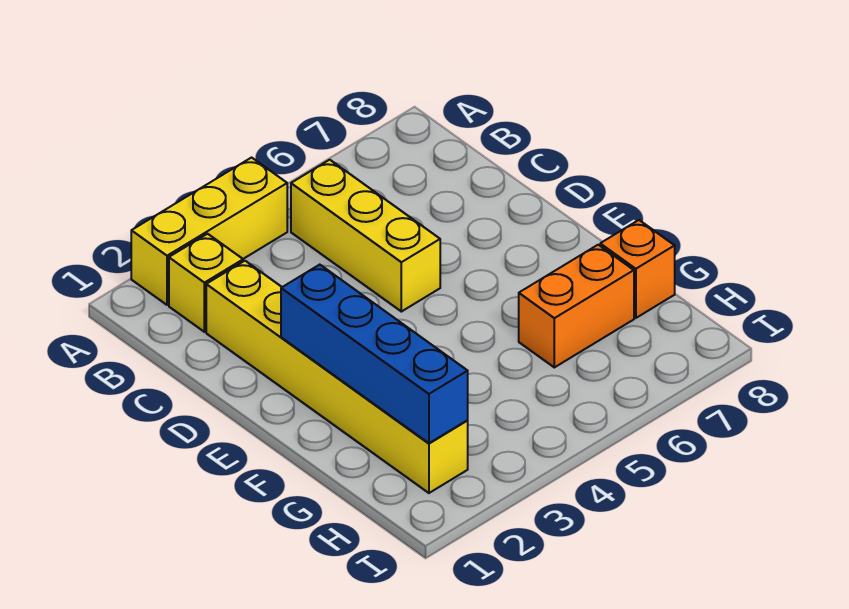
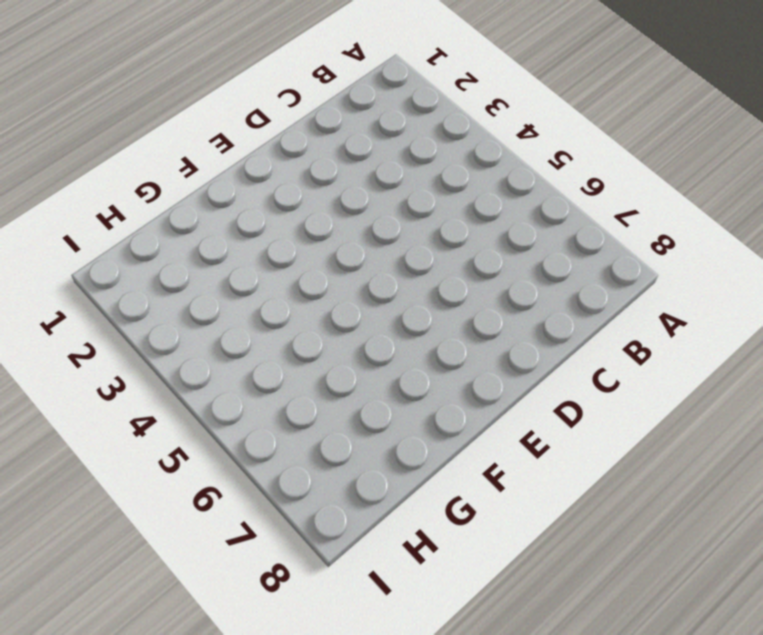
none -> yellow brick A2:A4 level 1
none -> yellow brick B2 level 1

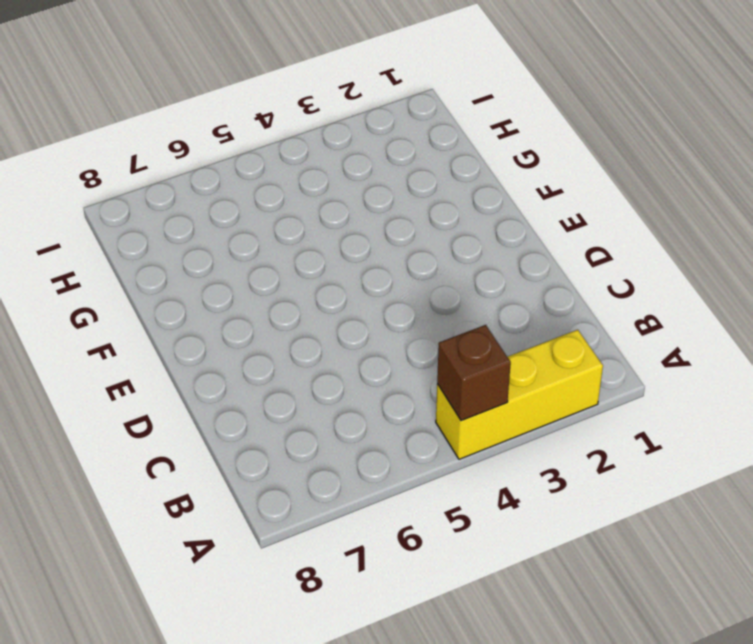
brown brick A4 level 2 -> none
none -> yellow brick B2 level 1
none -> yellow brick B5:D5 level 1

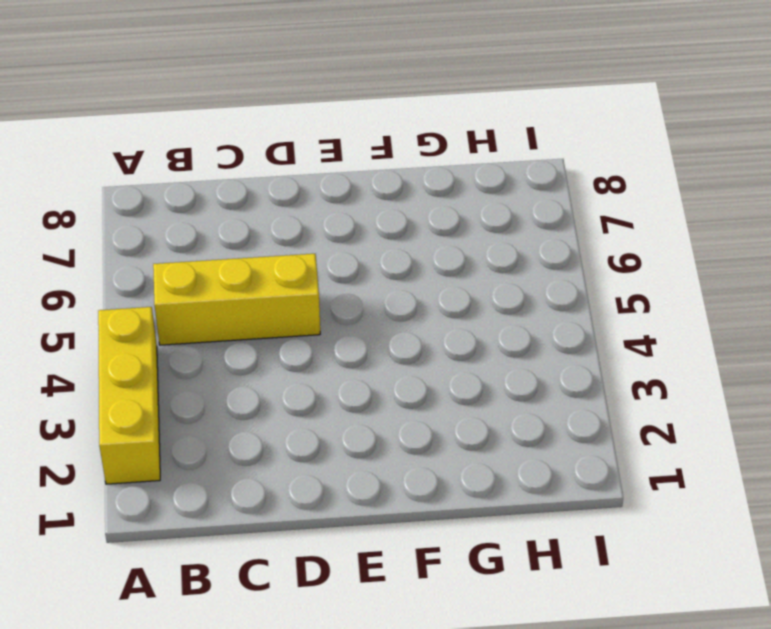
none -> yellow brick B2 level 1
none -> yellow brick C2:H2 level 1

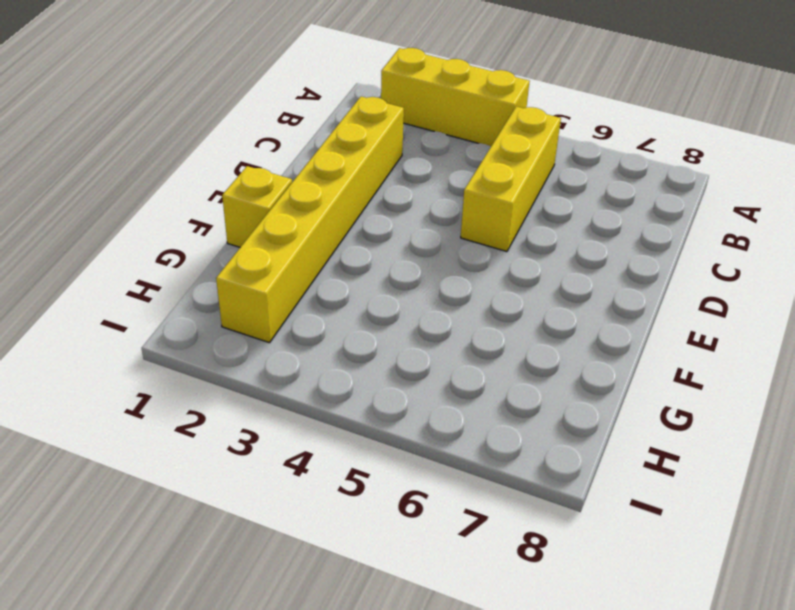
yellow brick F1 level 1 -> yellow brick B2 level 1
none -> orange brick G6:G7 level 1
none -> orange brick G8 level 1

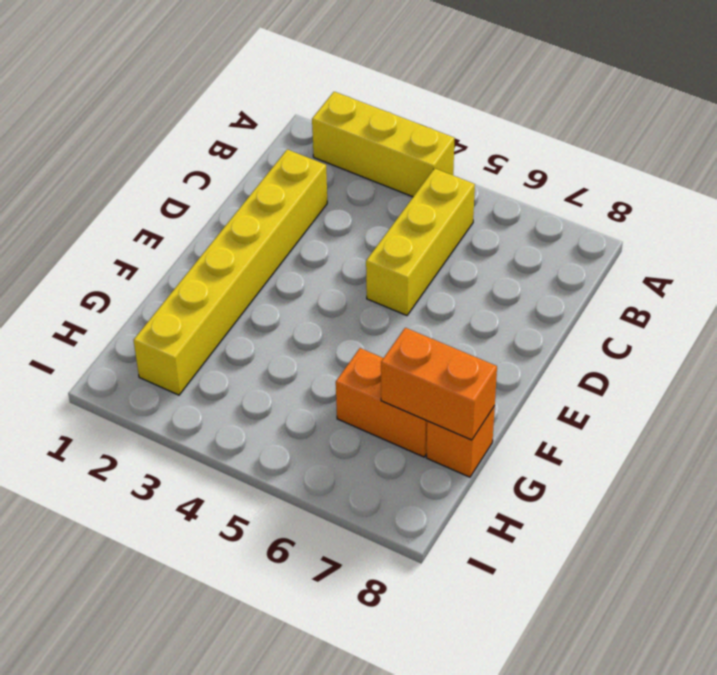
orange brick G7:G8 level 2 -> none
none -> yellow brick B2 level 1
none -> blue brick E2:H2 level 2

